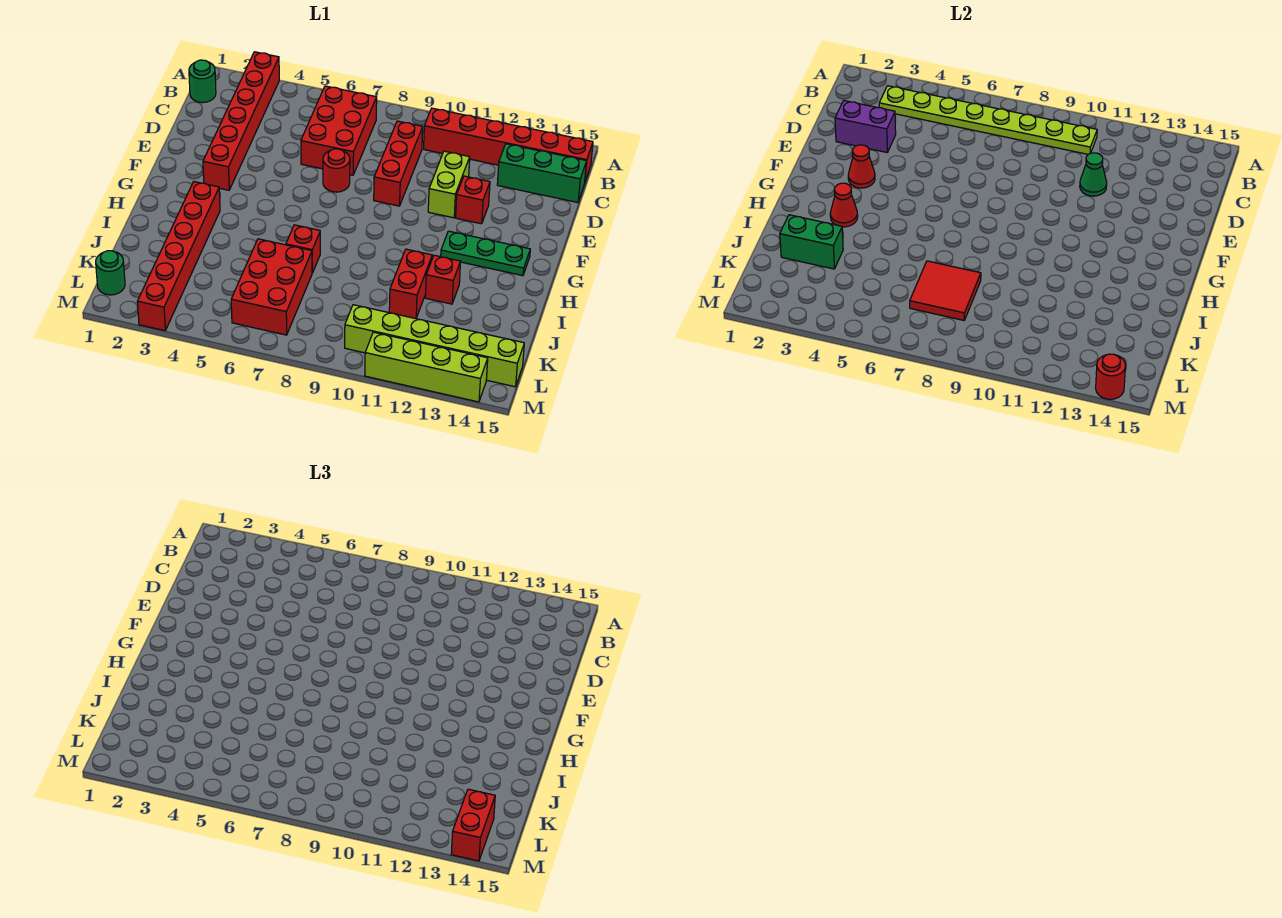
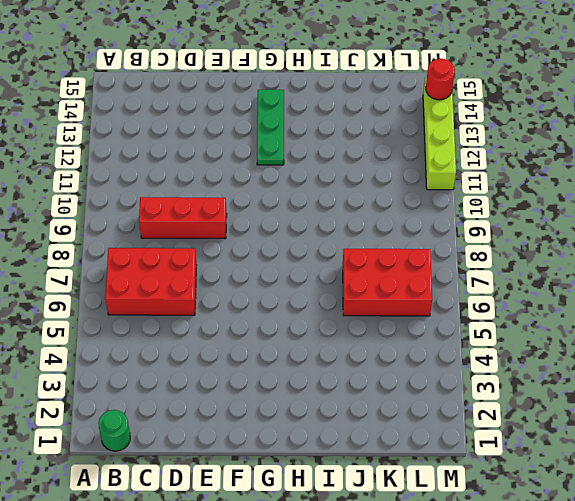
none -> red brick A3:F3 level 1
none -> red brick B10:B15 level 1
none -> green brick C13:C15 level 1

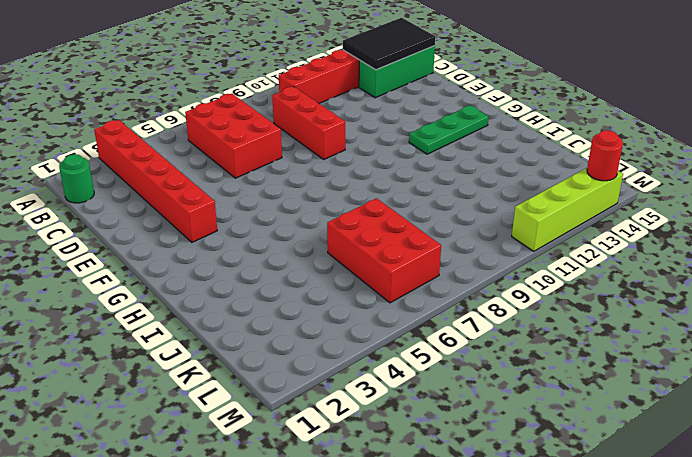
black tile B13:C15 level 2 -> none
none -> lime brick D11:E11 level 1
none -> red round brick E7 level 1
none -> red brick E12 level 1

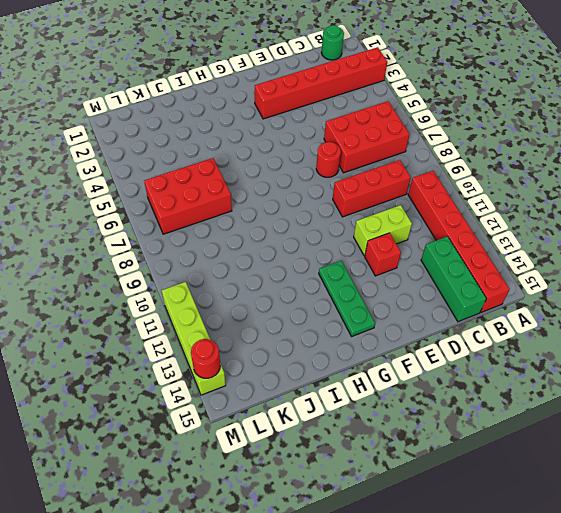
none -> red brick H3:M3 level 1
none -> red brick I7 level 1
none -> red brick I11:J11 level 1

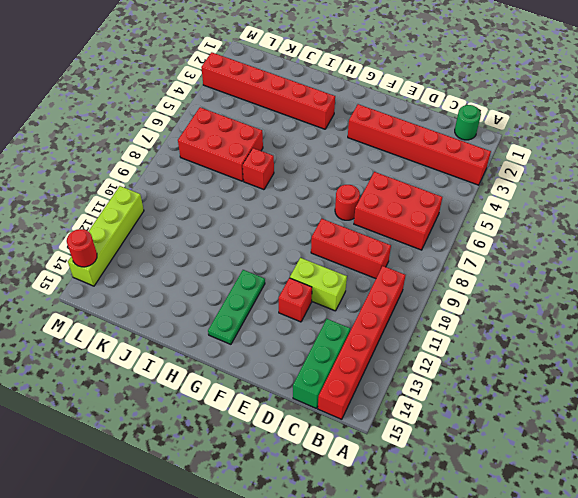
none -> red brick I11:J11 level 1
none -> red brick I12 level 1
none -> green round brick L1 level 1

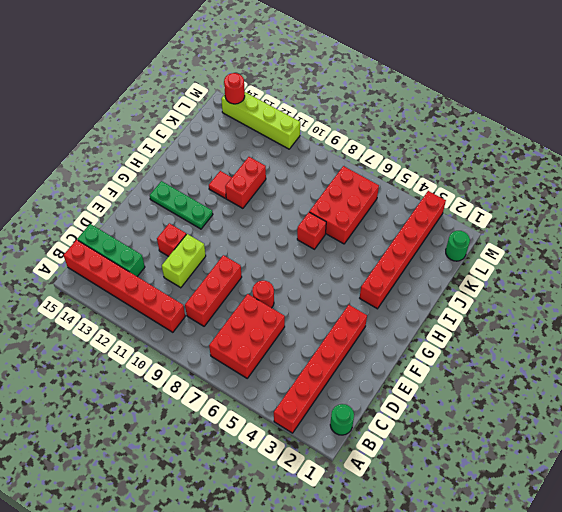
red tile I12 level 1 -> red brick I12 level 1
none -> lime brick L10:L15 level 1
none -> lime plate B3:B10 level 2
none -> purple brick D2:D3 level 2

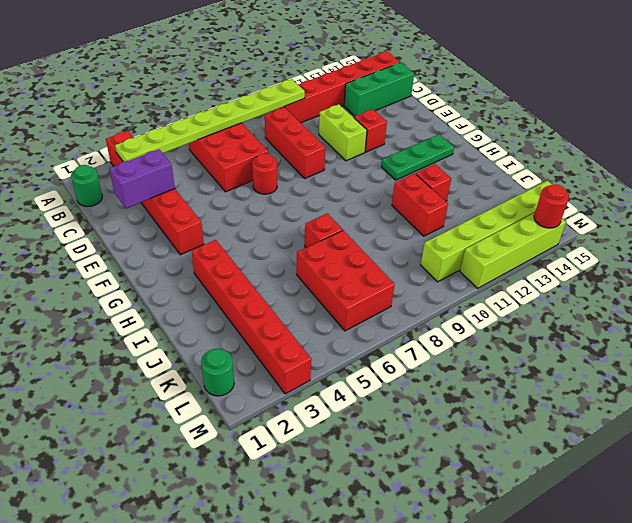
none -> green cone D11 level 2
none -> red cone F3 level 2
none -> red cone H3 level 2

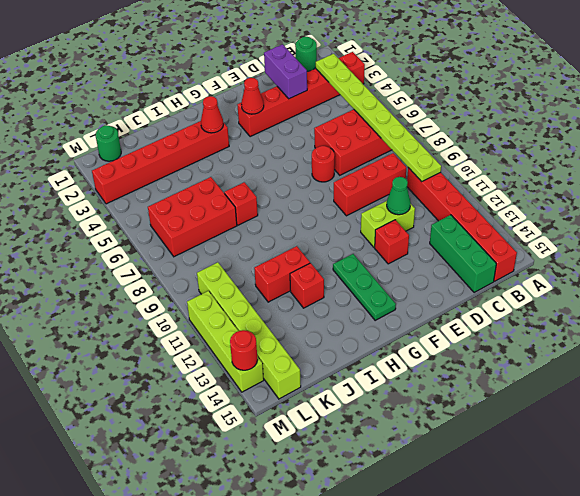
none -> green brick J2:J3 level 2
none -> red tile J7:K8 level 2
none -> red brick L14:M14 level 3

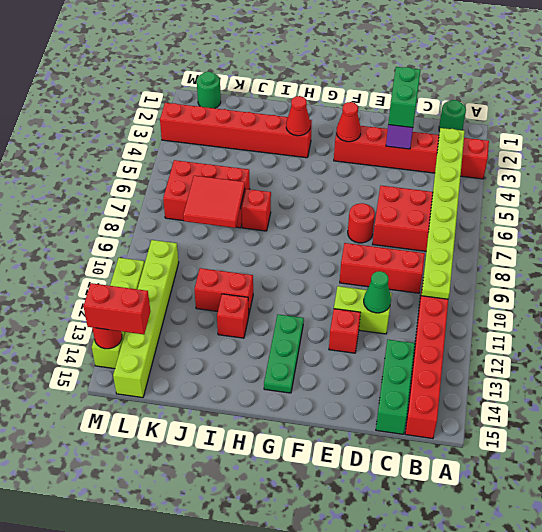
green brick D2:D3 level 3 -> green brick J2:J3 level 2

